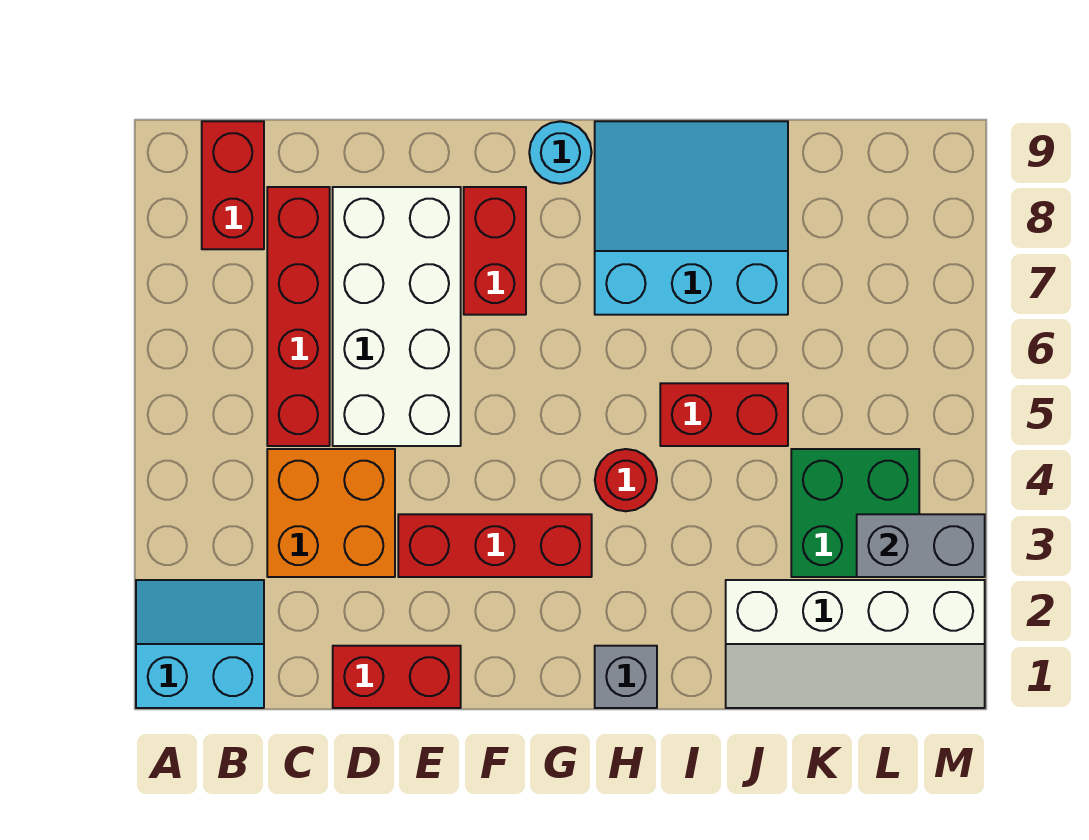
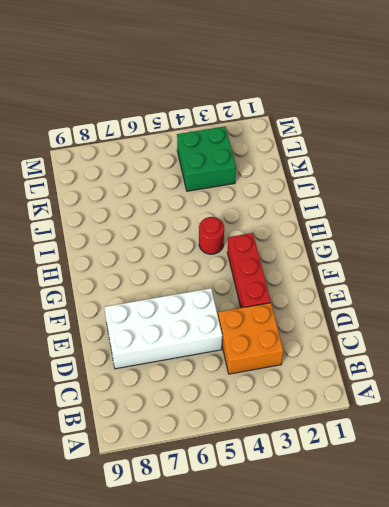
none -> cyan slope A1:B2 level 1 top 1
none -> red brick B8:B9 level 1
none -> red brick C5:C8 level 1

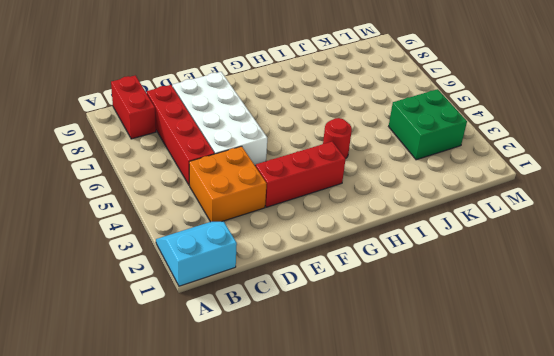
none -> red brick D1:E1 level 1
none -> red brick F7:F8 level 1
none -> cyan round brick G9 level 1

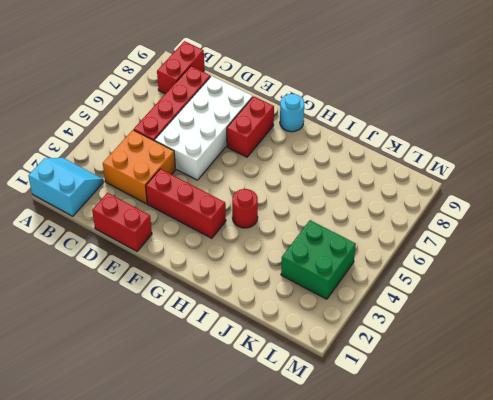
none -> grey brick H1 level 1
none -> cyan slope H7:J9 level 1 top 7
none -> red brick I5:J5 level 1

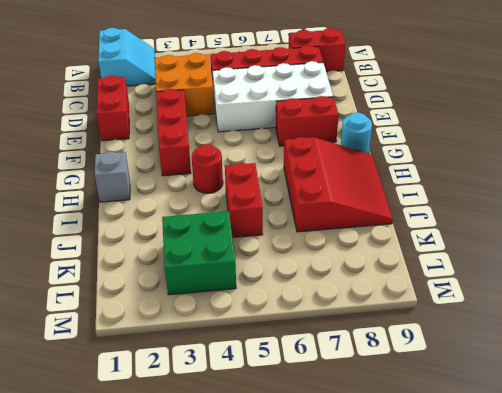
red slope H7:J9 level 1 top 7 -> cyan slope H7:J9 level 1 top 7
none -> white slope J1:M2 level 1 top 2
none -> grey brick L3:M3 level 2

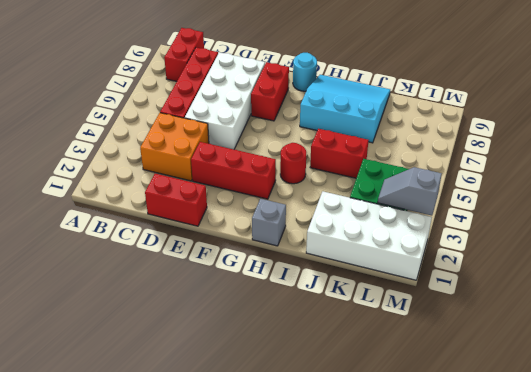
white brick J1:M2 level 1 -> white slope J1:M2 level 1 top 2
grey slope L3:M3 level 2 top M -> grey brick L3:M3 level 2
none -> cyan slope A1:B2 level 1 top 1

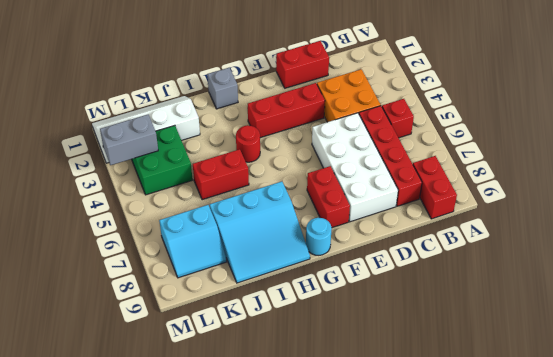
red brick B5 level 1 -> none
cyan slope K7:L8 level 1 top 7 -> cyan slope A1:B2 level 1 top 1

